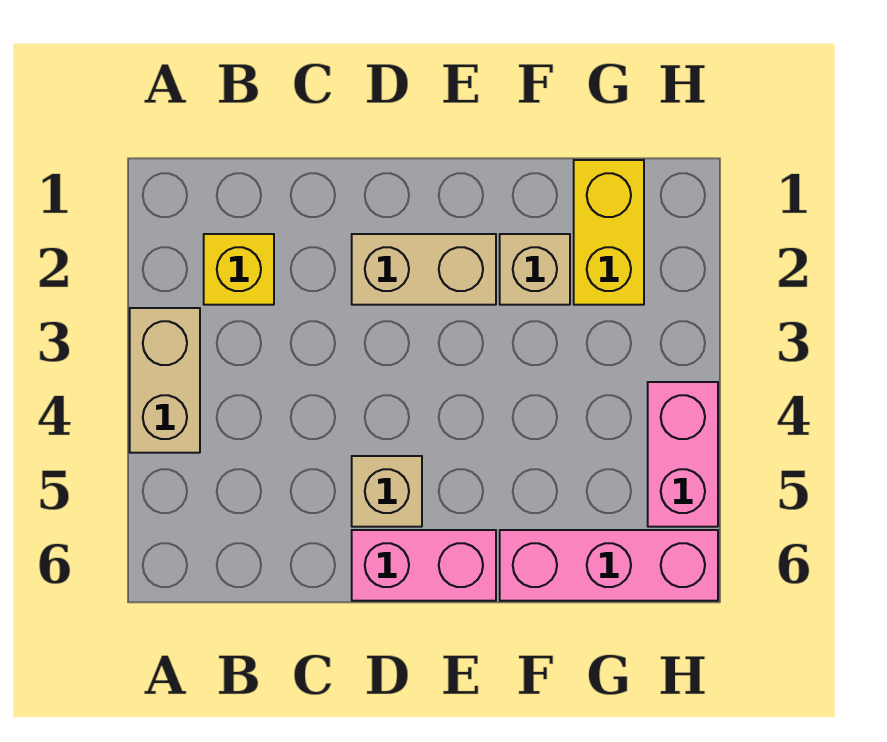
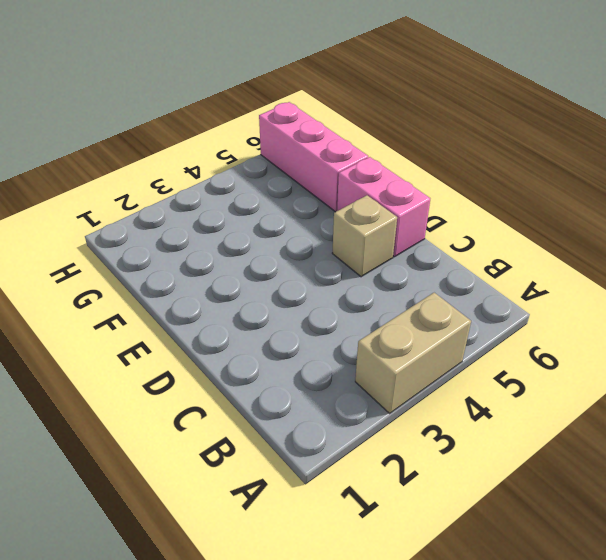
none -> yellow brick B2 level 1
none -> tan brick D2:E2 level 1

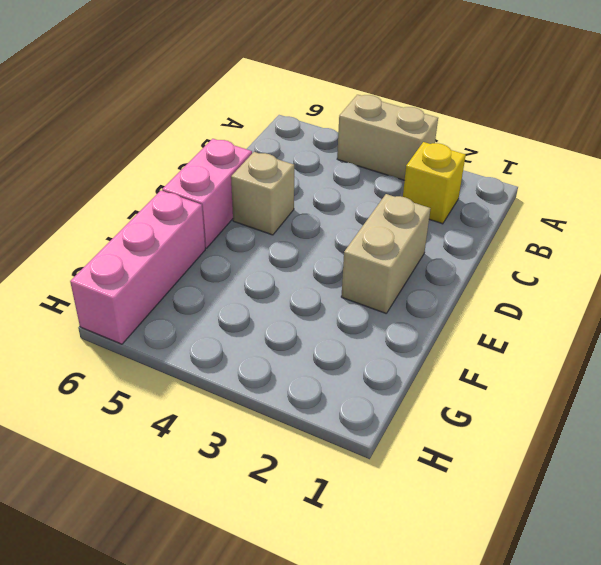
none -> tan brick F2 level 1
none -> yellow brick G1:G2 level 1

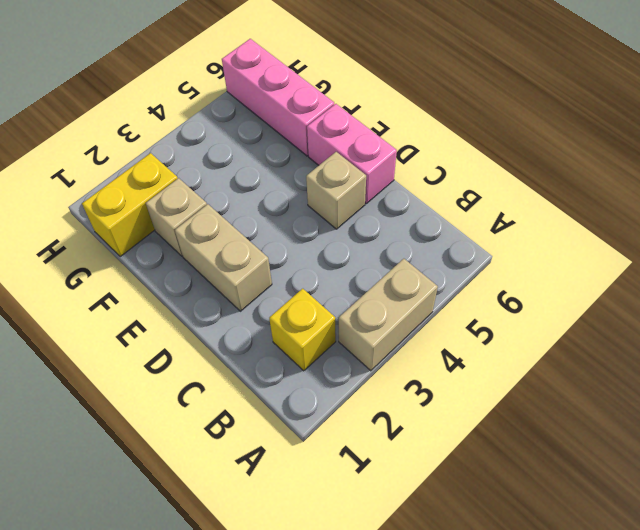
none -> pink brick H4:H5 level 1

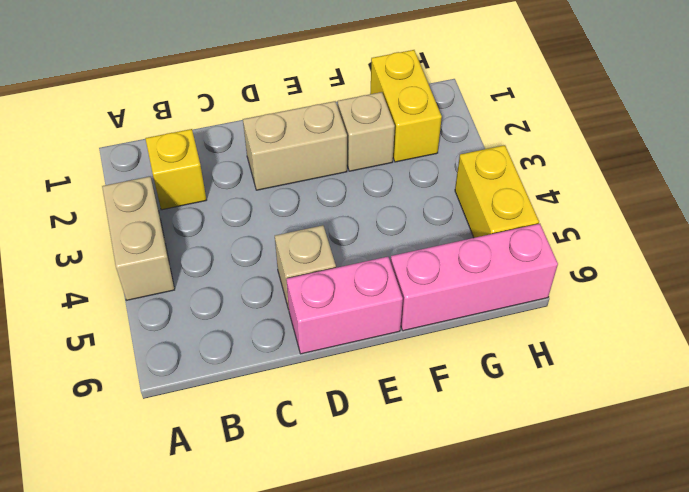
yellow brick H4:H5 level 1 -> pink brick H4:H5 level 1

